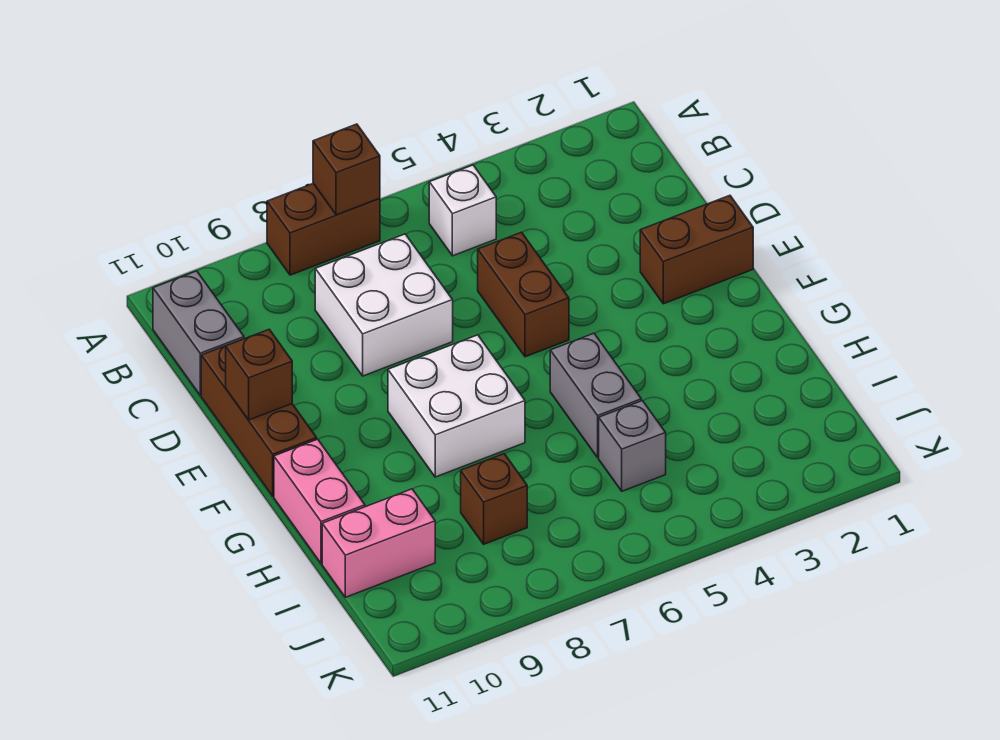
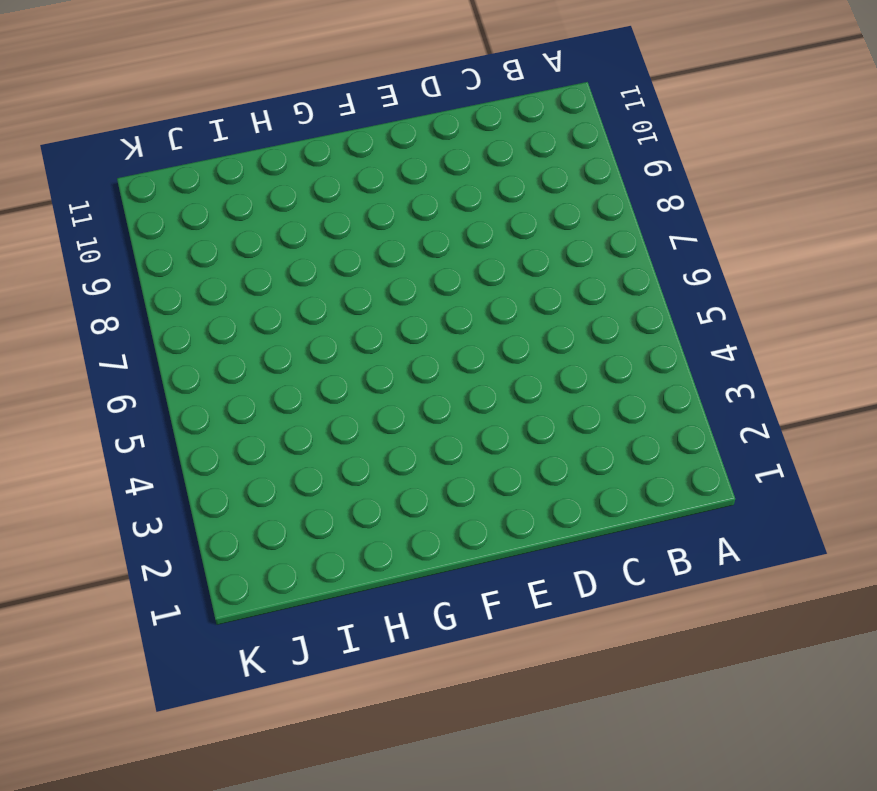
none -> brown brick A7:A8 level 1
none -> white brick B5 level 1
none -> grey brick B11:C11 level 1

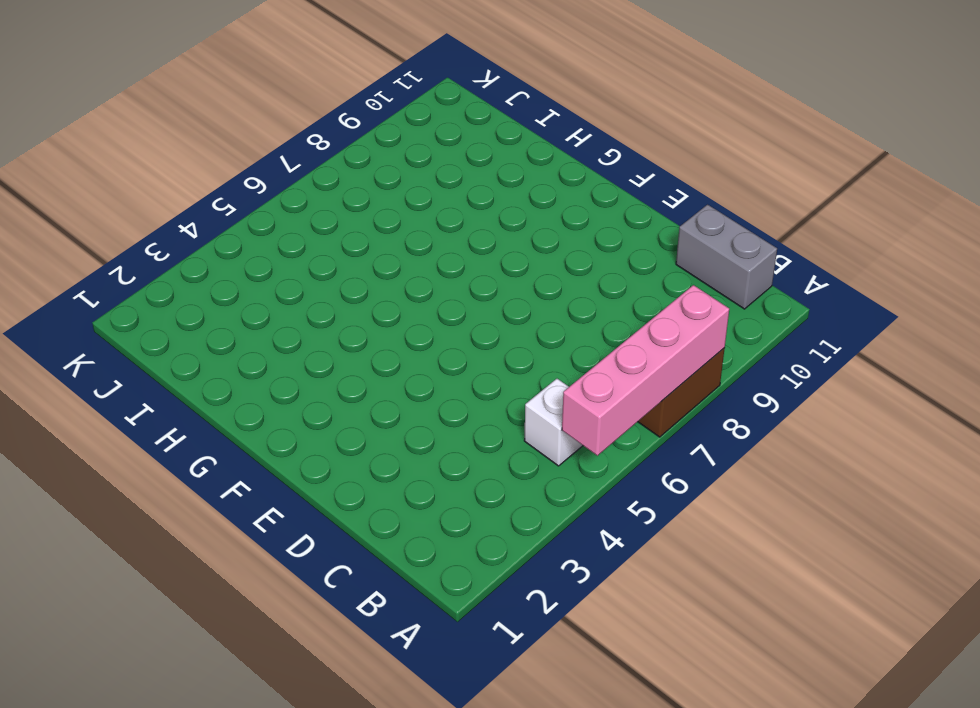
pink brick A5:A8 level 2 -> brown brick A7 level 2
none -> white brick C7:D8 level 1
none -> brown brick D5:E5 level 1
none -> brown brick D11:F11 level 1

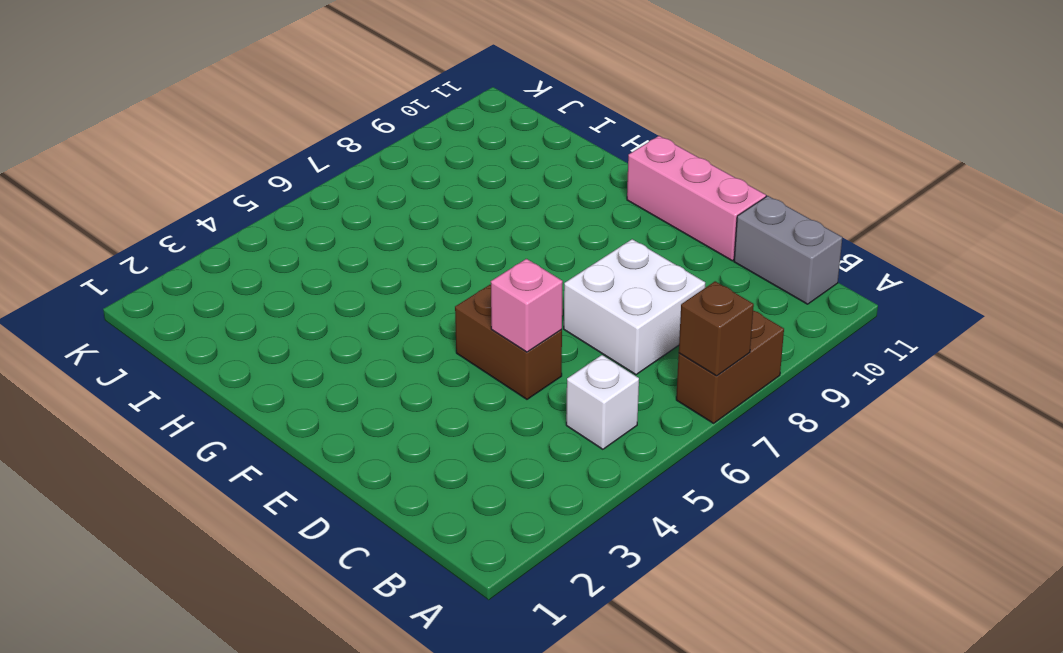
pink brick D5 level 2 -> none
pink brick D11:F11 level 1 -> brown brick D11:F11 level 1
none -> brown brick E1:E2 level 1
none -> white brick F7:G8 level 1
none -> grey brick G5:H5 level 1

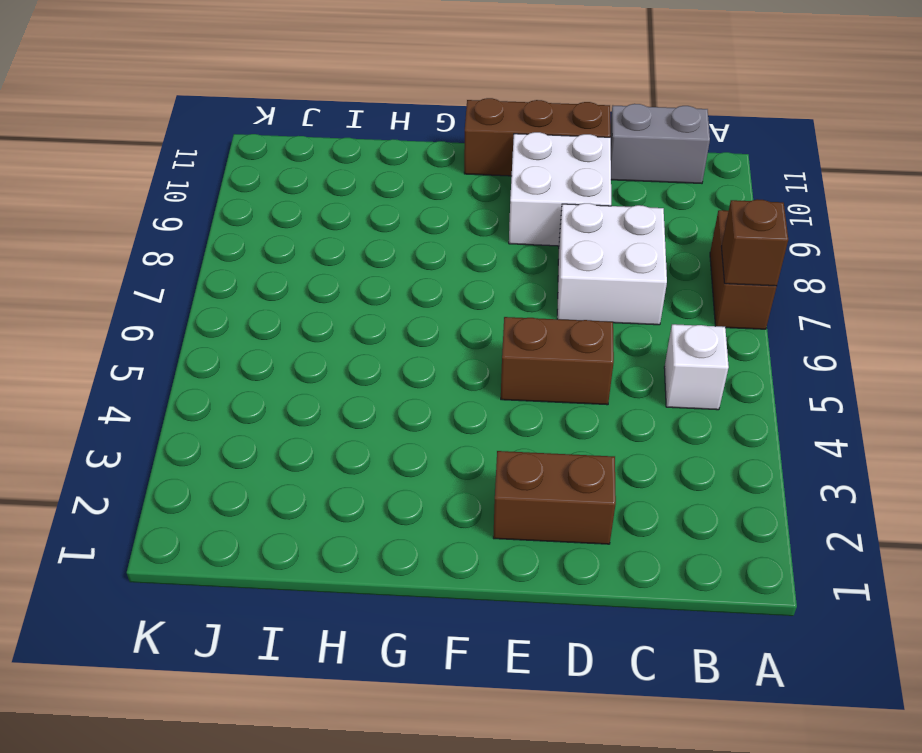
brown brick D2:E2 level 1 -> brown brick E1:E2 level 1
white brick D9:E10 level 1 -> white brick F7:G8 level 1
none -> grey brick G5:H5 level 1
none -> pink brick G11:H11 level 1
none -> grey brick I5 level 1

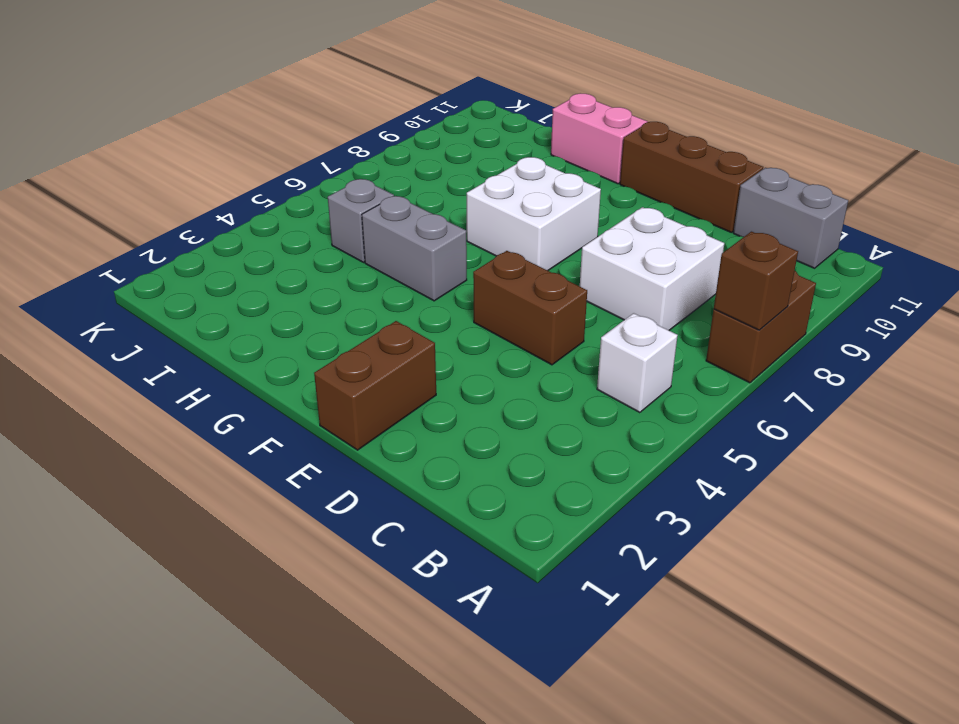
none -> brown brick I8 level 1
none -> pink brick I10:I11 level 1
none -> brown brick E11 level 2

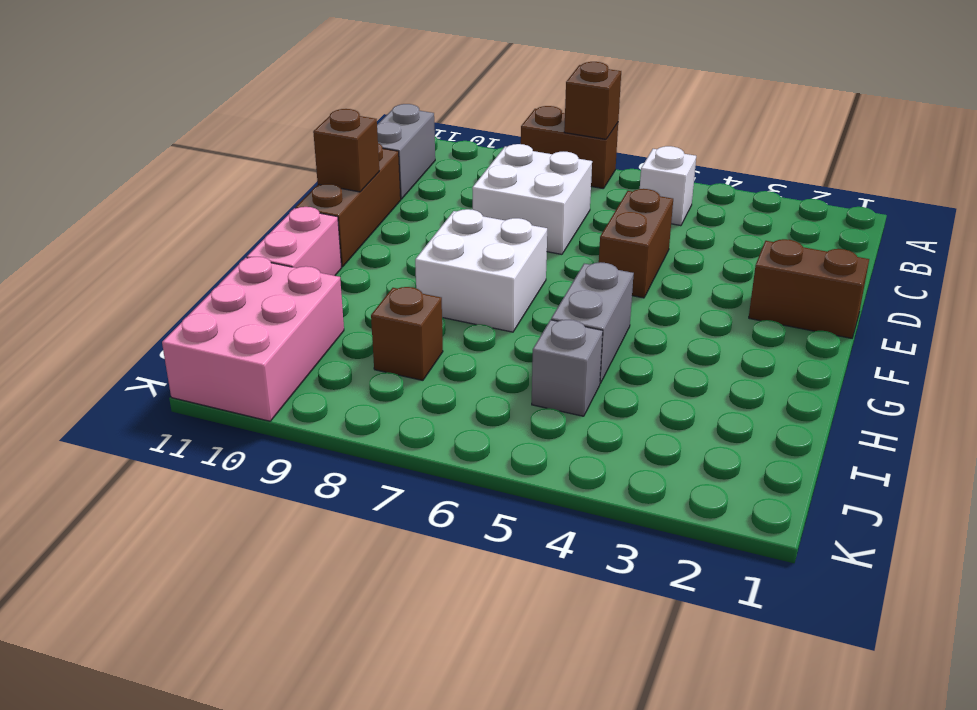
pink brick I10:K11 level 1 -> pink brick I10:I11 level 1

